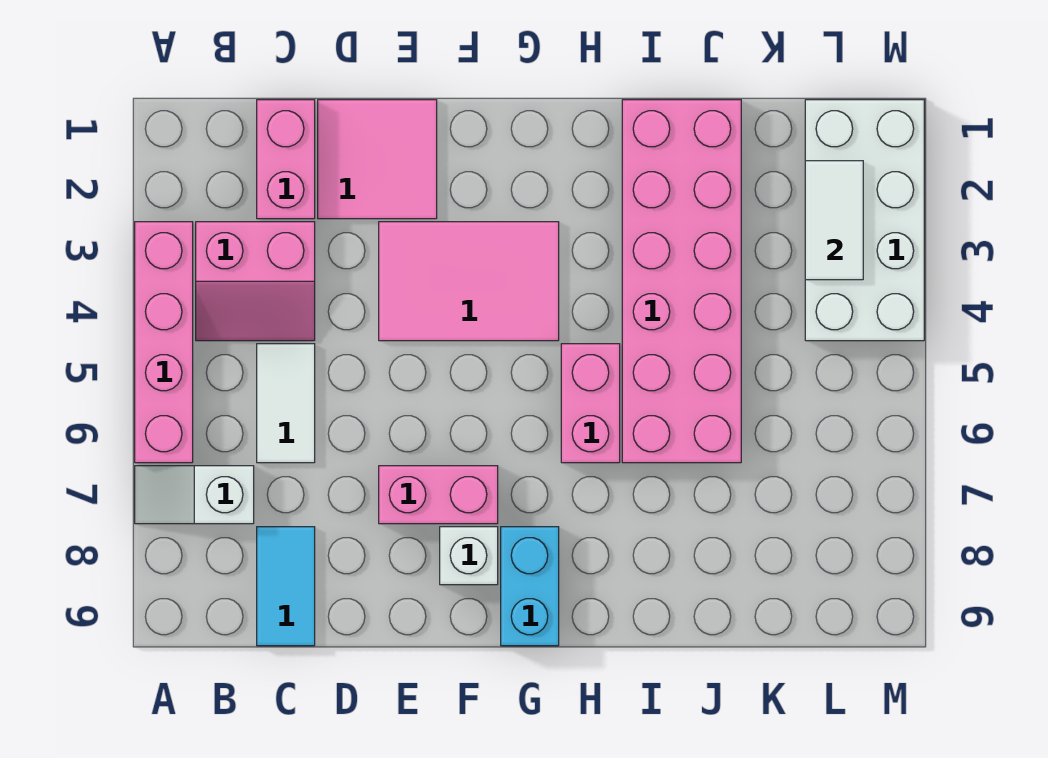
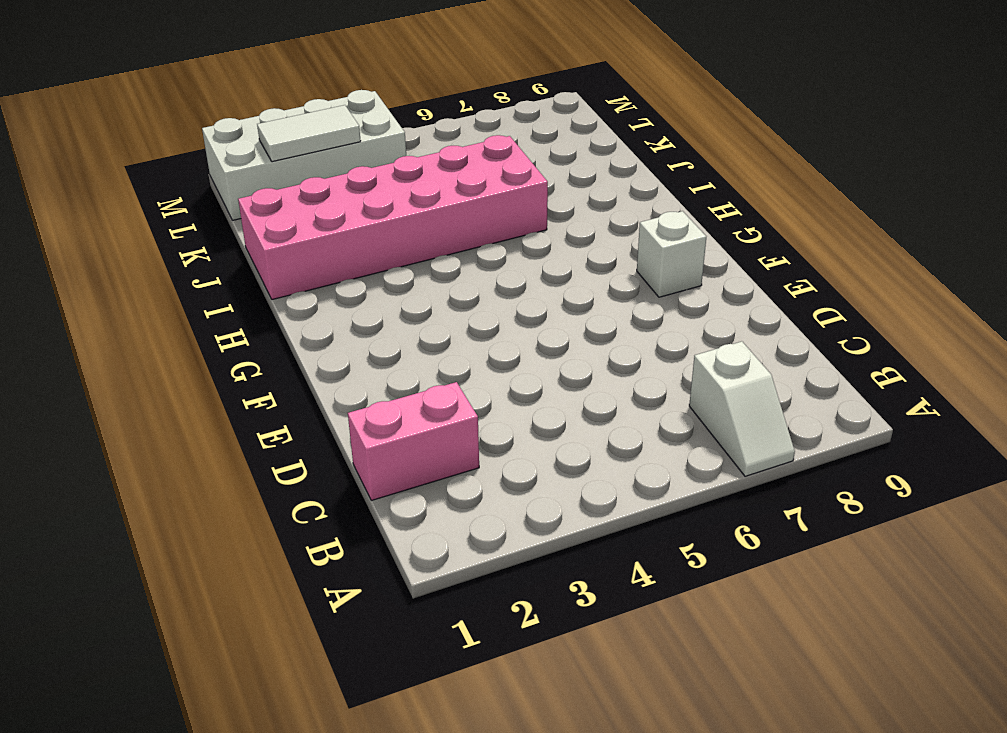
none -> pink brick A3:A6 level 1
none -> pink slope B3:C4 level 1 top 3
none -> white tile C5:C6 level 1

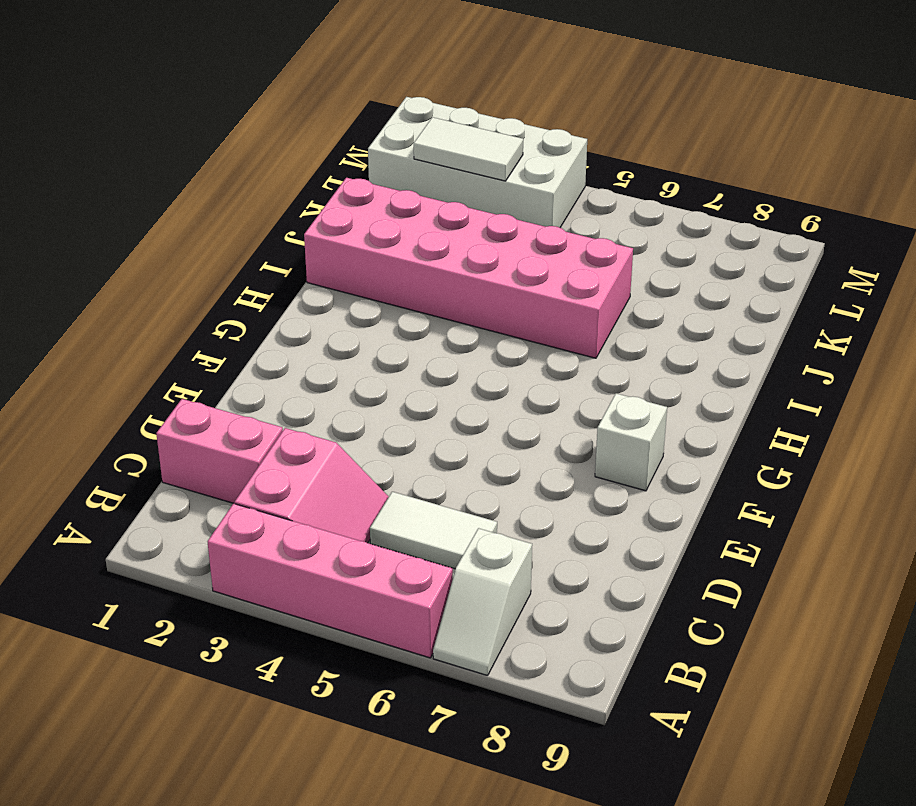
none -> cyan tile C8:C9 level 1
none -> pink tile D1:E2 level 1
none -> pink tile E3:G4 level 1

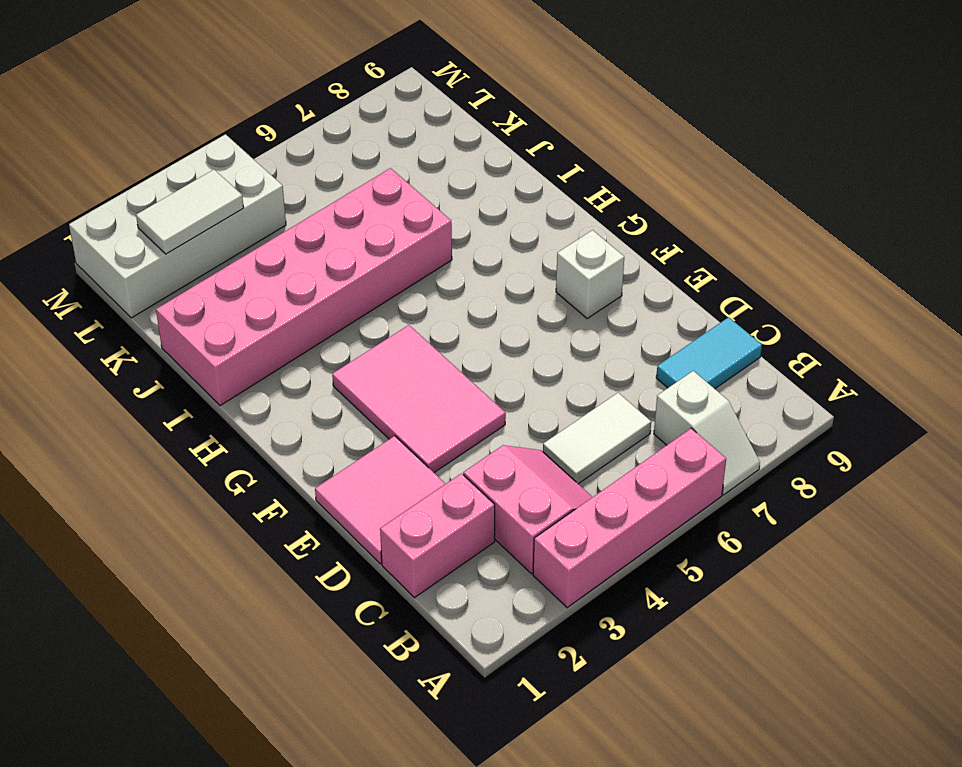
none -> pink brick E7:F7 level 1
none -> cyan brick G8:G9 level 1
none -> pink brick H5:H6 level 1

